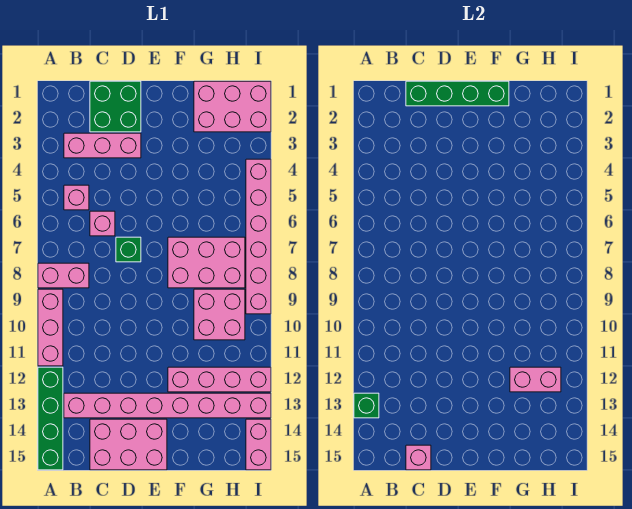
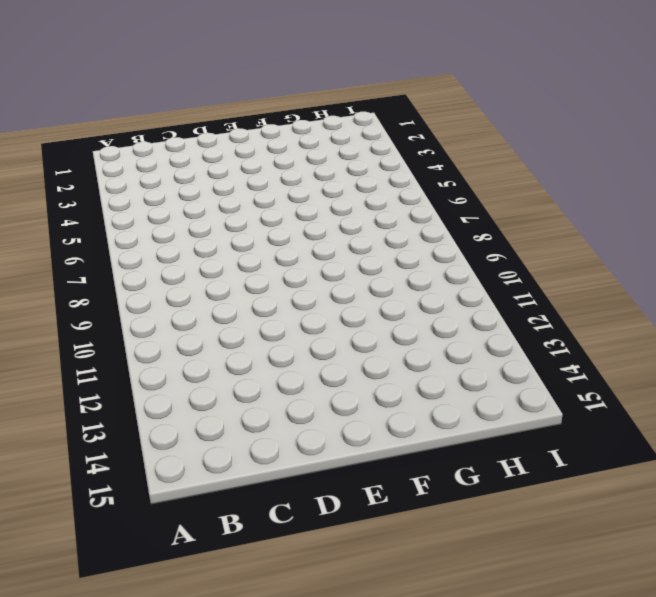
none -> pink brick A8:B8 level 1
none -> pink brick A9:A11 level 1
none -> green brick A12:A15 level 1

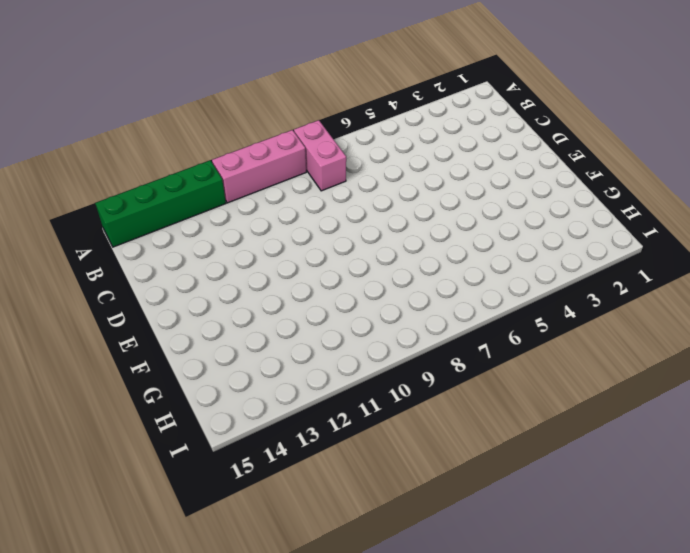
none -> pink brick B3:D3 level 1
none -> pink brick B5 level 1
none -> pink brick B13:I13 level 1

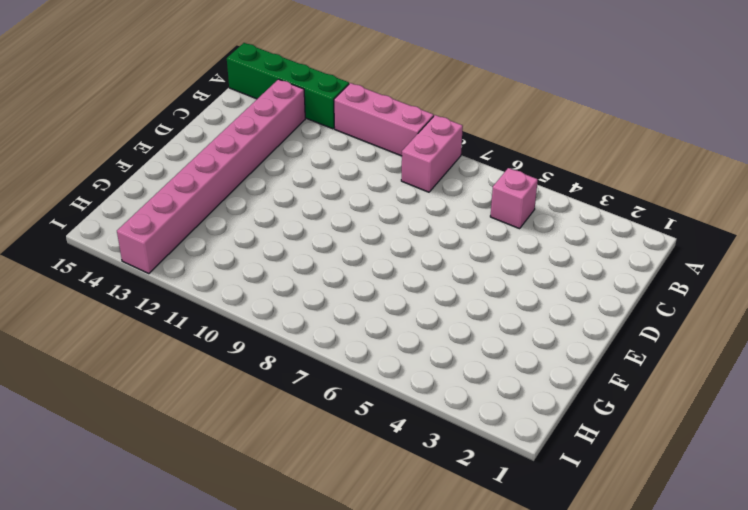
none -> pink brick B3:D3 level 1
none -> green brick C1:D2 level 1
none -> pink brick C6 level 1

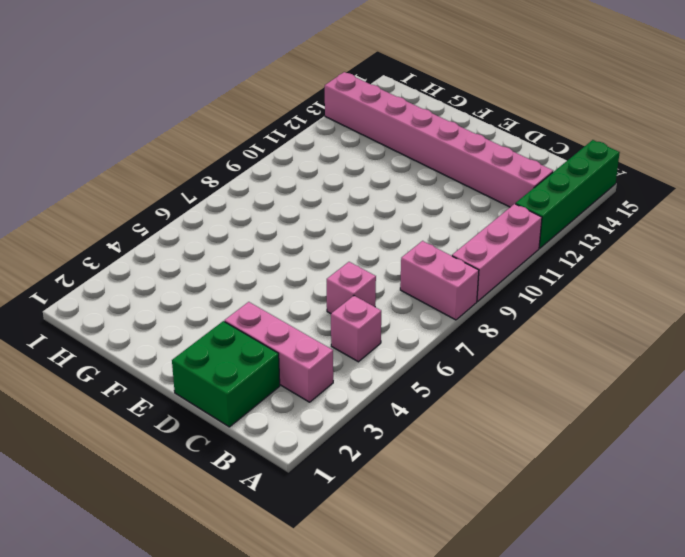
none -> pink brick C14:E15 level 1
none -> green brick D7 level 1
none -> pink brick F7:H8 level 1

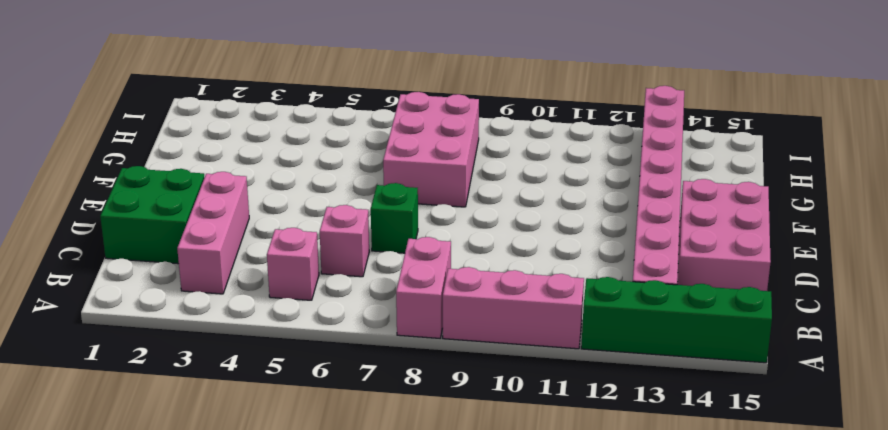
none -> pink brick F12:I12 level 1
none -> pink brick G1:I2 level 1
none -> pink brick G9:H10 level 1

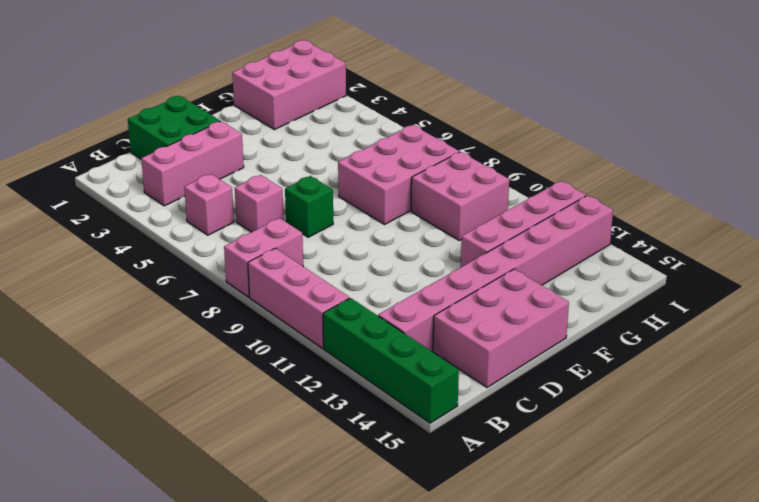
none -> pink brick I4:I9 level 1
none -> pink brick I14:I15 level 1
none -> green brick A13 level 2

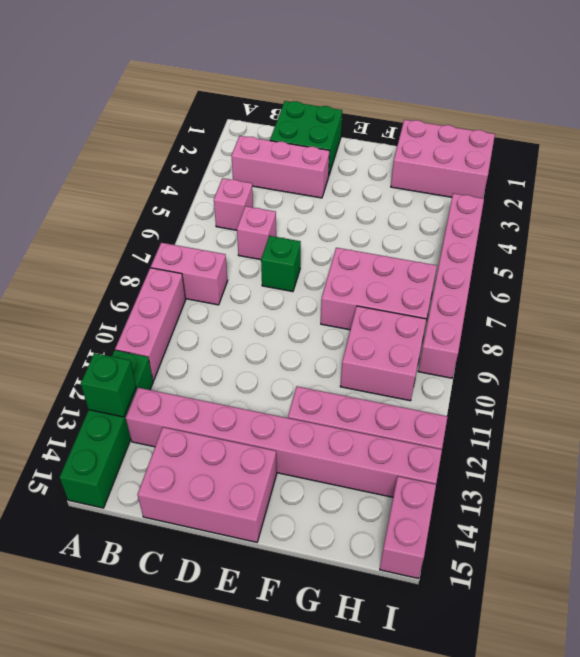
none -> green brick C1:F1 level 2
none -> pink brick C15 level 2
none -> pink brick G12:H12 level 2

